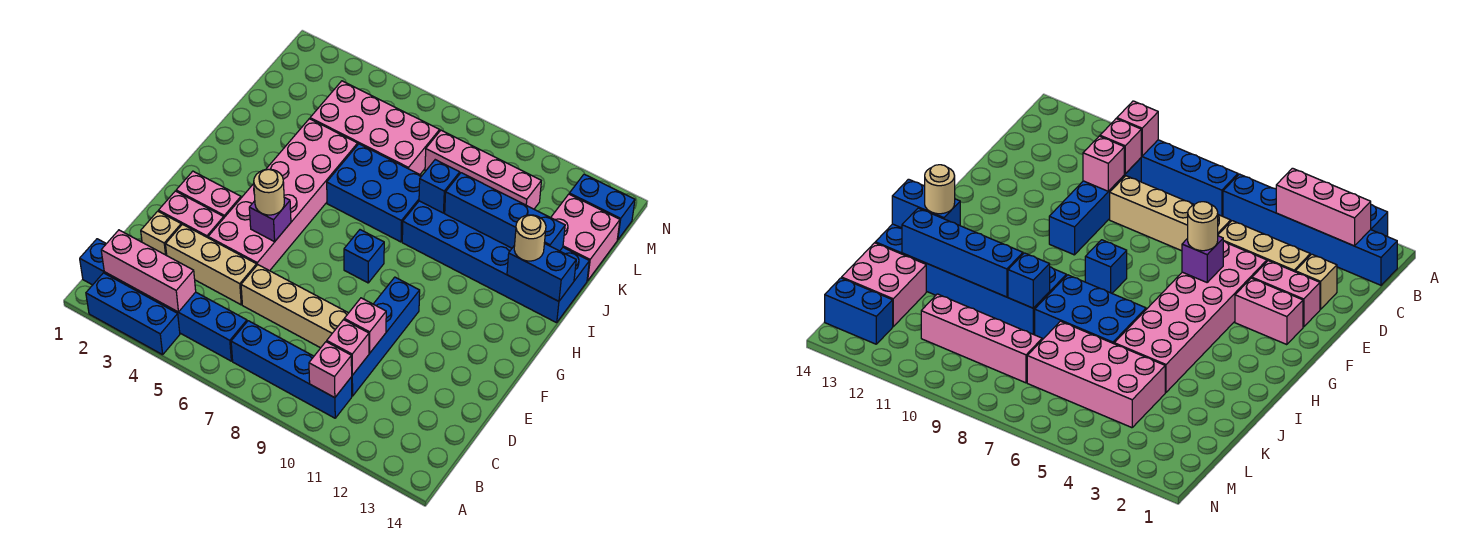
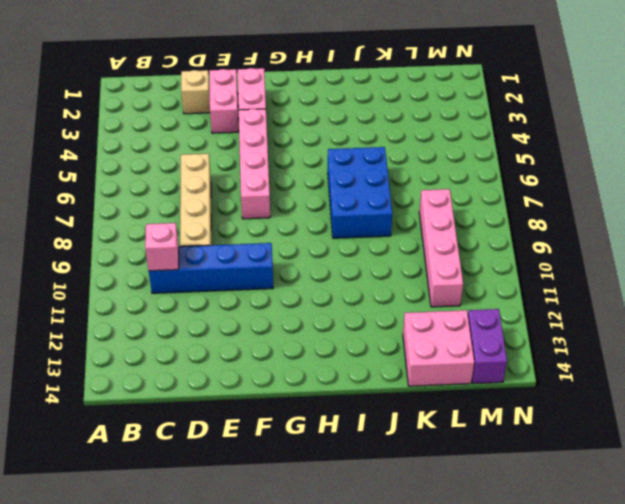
pink brick F4:F7 level 1 -> pink brick E4:J5 level 1
purple brick M13:M14 level 1 -> blue brick M13:M14 level 1
none -> blue brick A2:A4 level 1
none -> blue brick B1:B6 level 1
none -> blue brick B7:B10 level 1

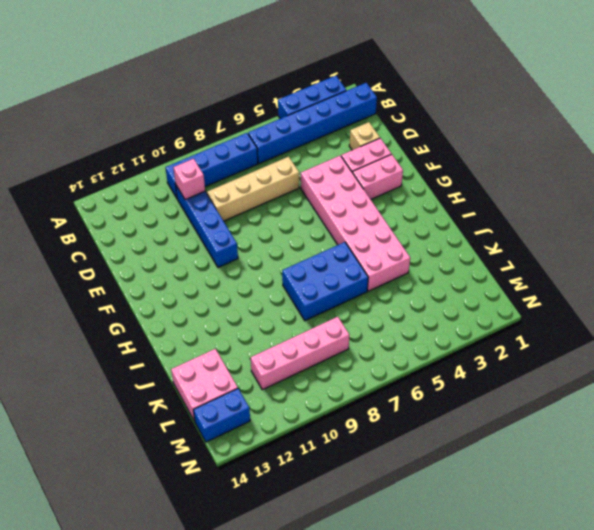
none -> tan brick D3:D5 level 1
none -> blue brick G8 level 1
none -> blue brick I9:J14 level 1

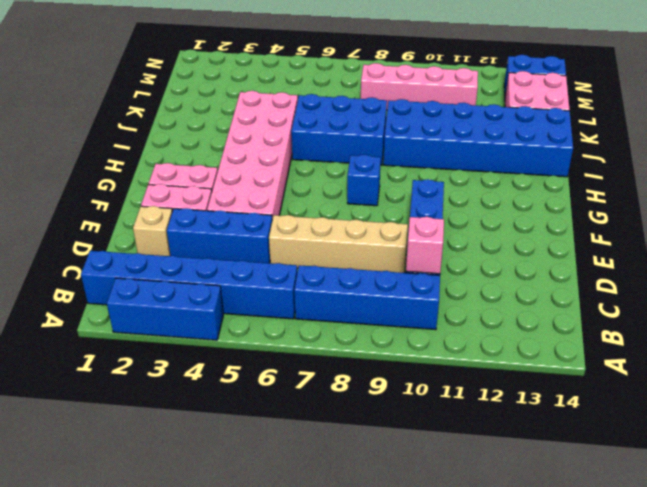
blue brick D3:D5 level 1 -> tan brick D3:D5 level 1
none -> pink brick K4:L7 level 1
none -> pink brick B2:B4 level 2
none -> pink brick B10 level 2

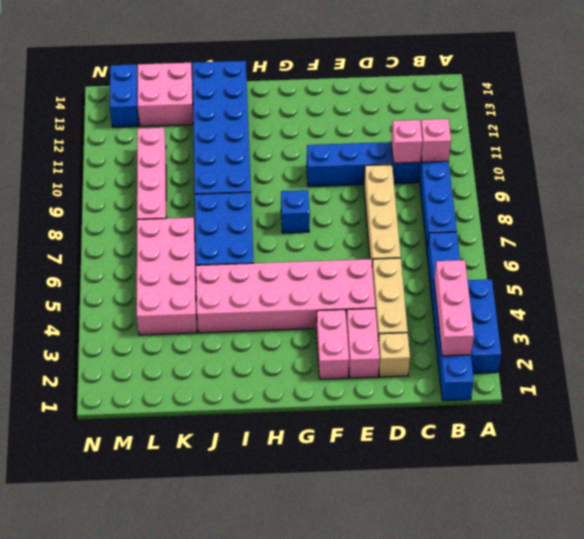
none -> pink brick D10 level 2
none -> purple brick F5 level 2
none -> blue brick I13:I14 level 2

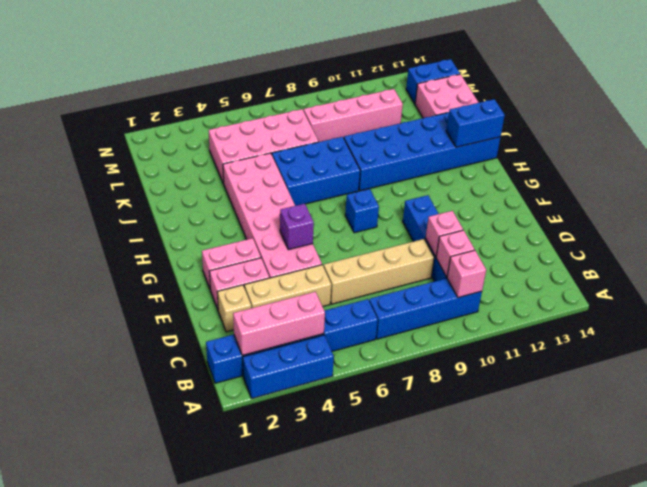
none -> blue brick J9 level 2
none -> blue brick J10:J13 level 2
none -> tan round brick F5 level 3

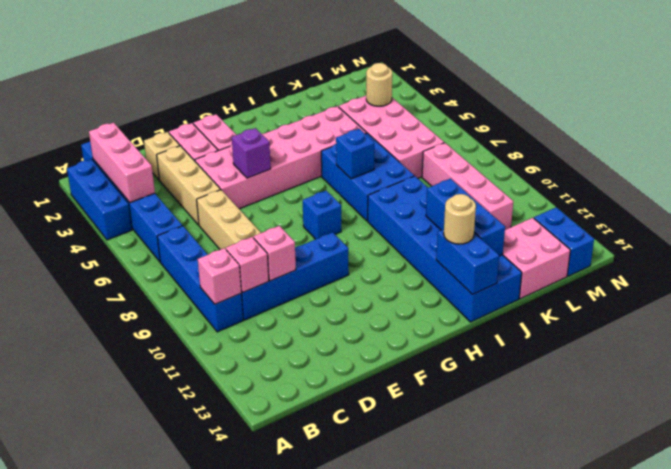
blue brick I7 level 2 -> blue brick J9 level 2
blue brick J11:J13 level 2 -> blue brick J10:J13 level 2
tan round brick L4 level 2 -> tan round brick F5 level 3

